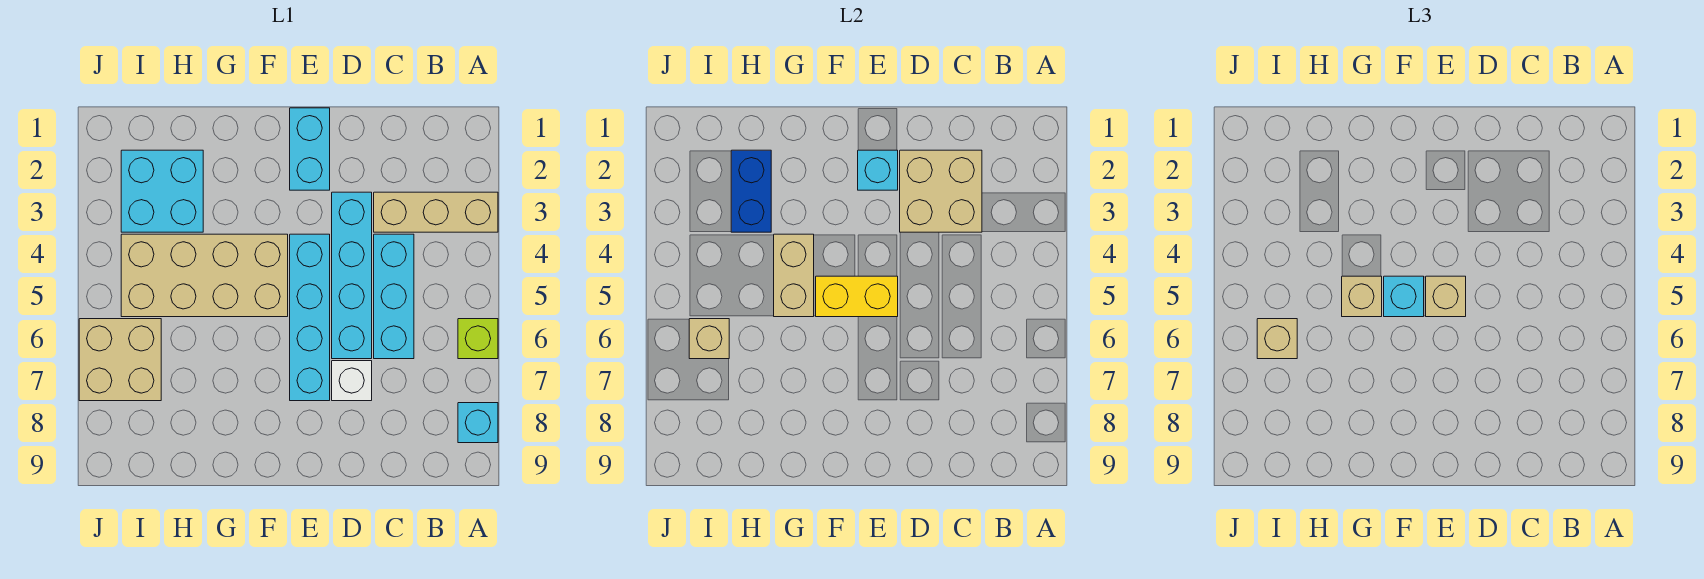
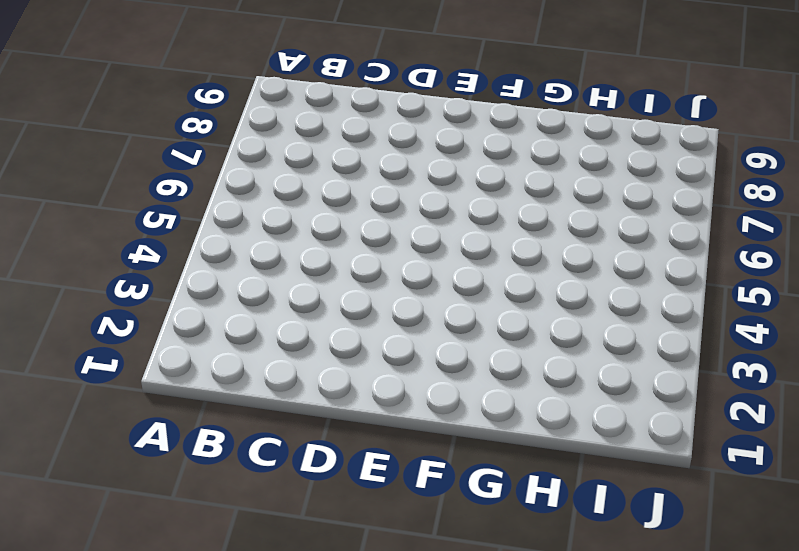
none -> tan brick A3:C3 level 1
none -> lime brick A6 level 1
none -> cyan brick A8 level 1

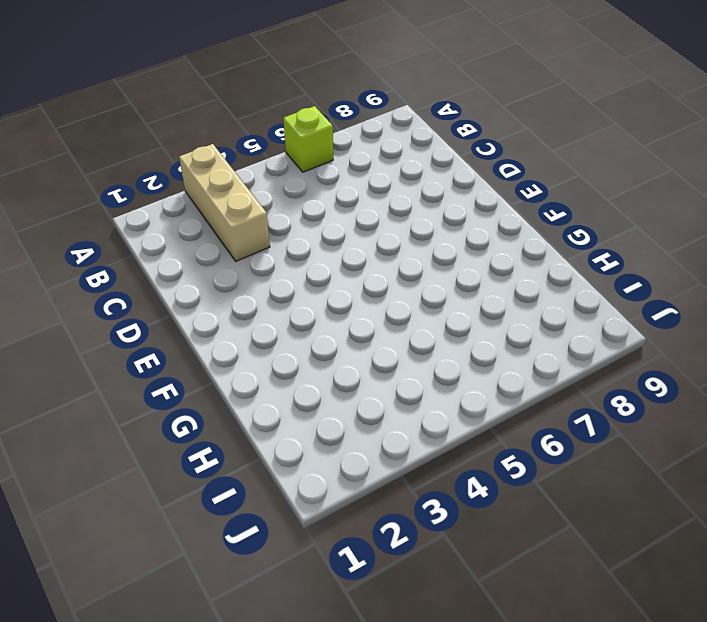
none -> cyan brick A8 level 1
none -> cyan brick C4:C6 level 1
none -> cyan brick D3:D6 level 1

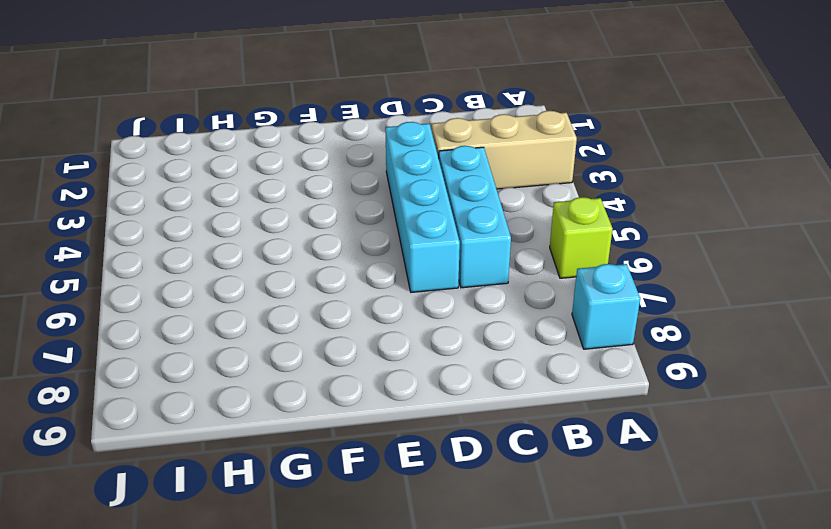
none -> white brick D7 level 1
none -> cyan brick E1:E2 level 1
none -> cyan brick E4:E7 level 1

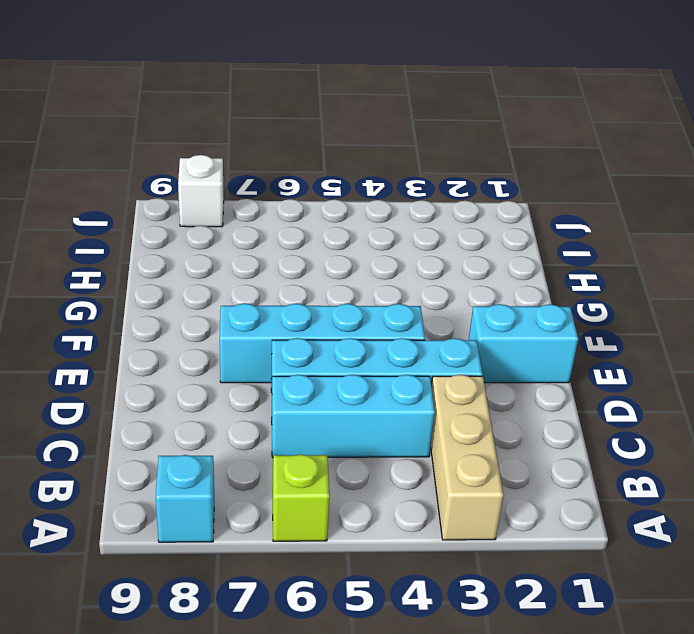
white brick J8 level 1 -> white brick D7 level 1
none -> tan brick F4:I5 level 1
none -> cyan brick H2:I3 level 1
none -> tan brick I6:J7 level 1

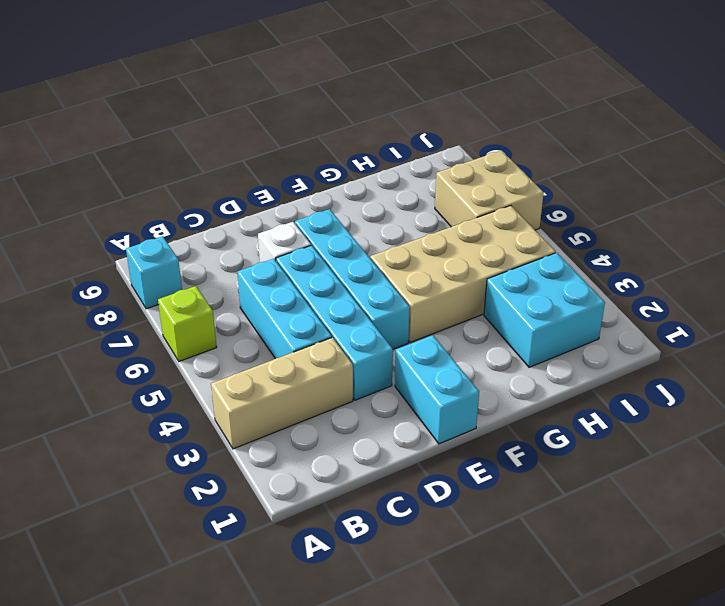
none -> tan brick C2:D3 level 2
none -> cyan brick E2 level 2
none -> yellow brick E5:F5 level 2

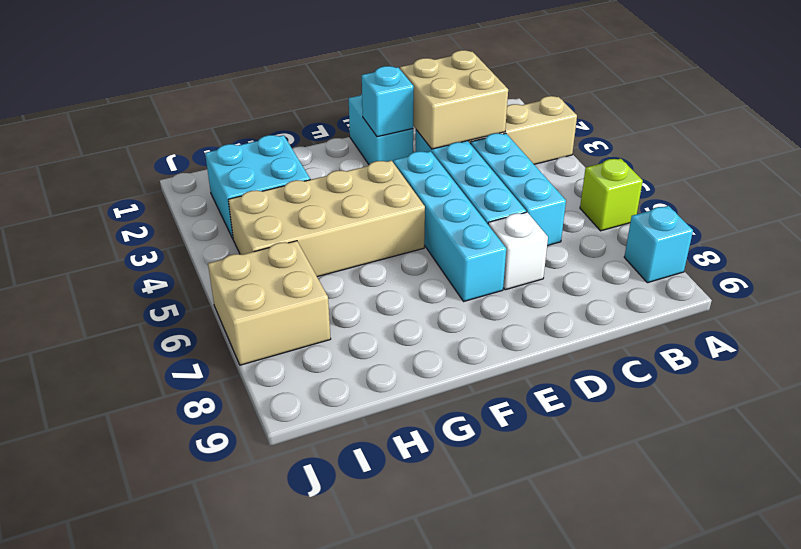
none -> yellow brick E5:F5 level 2
none -> tan brick G4:G5 level 2
none -> blue brick H2:H3 level 2

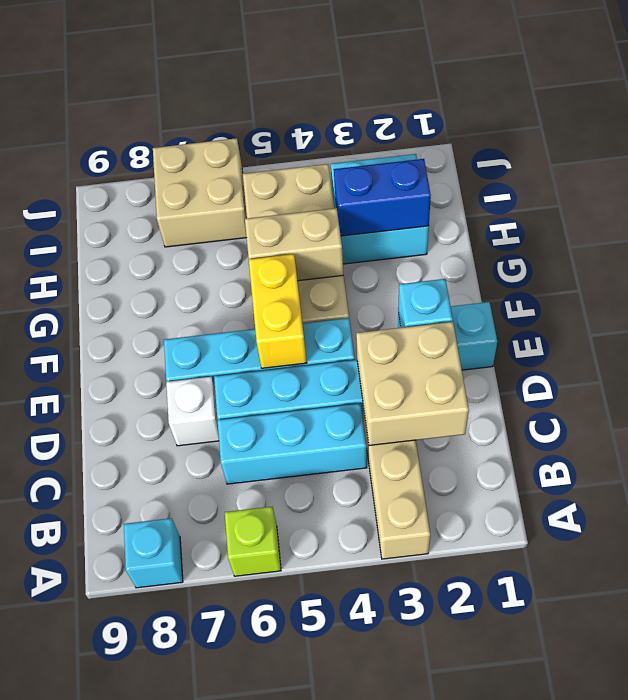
none -> tan brick I6 level 2
none -> tan brick E5 level 3
none -> cyan brick F5 level 3

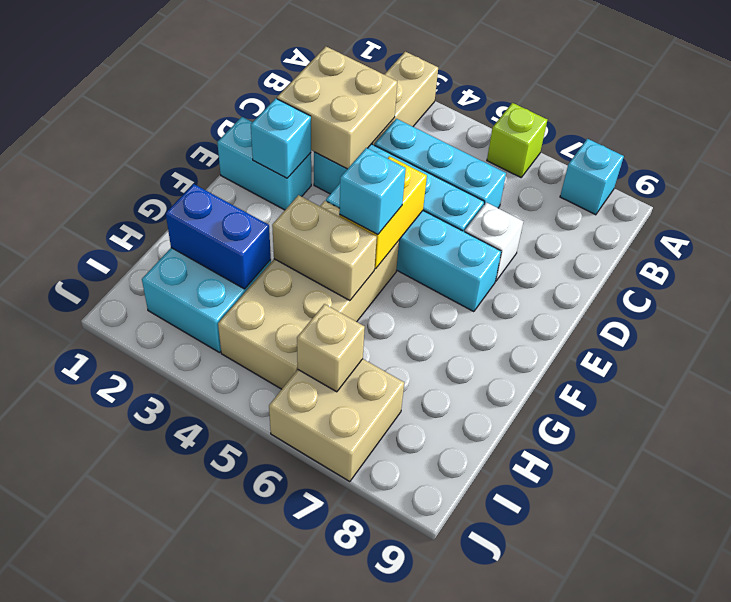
none -> tan brick E5 level 3
none -> tan brick G5 level 3
none -> tan brick I6 level 3

